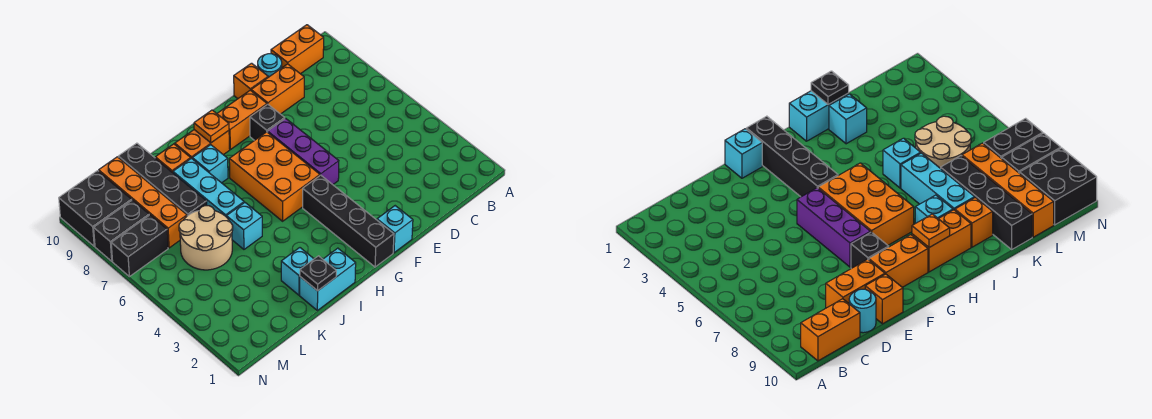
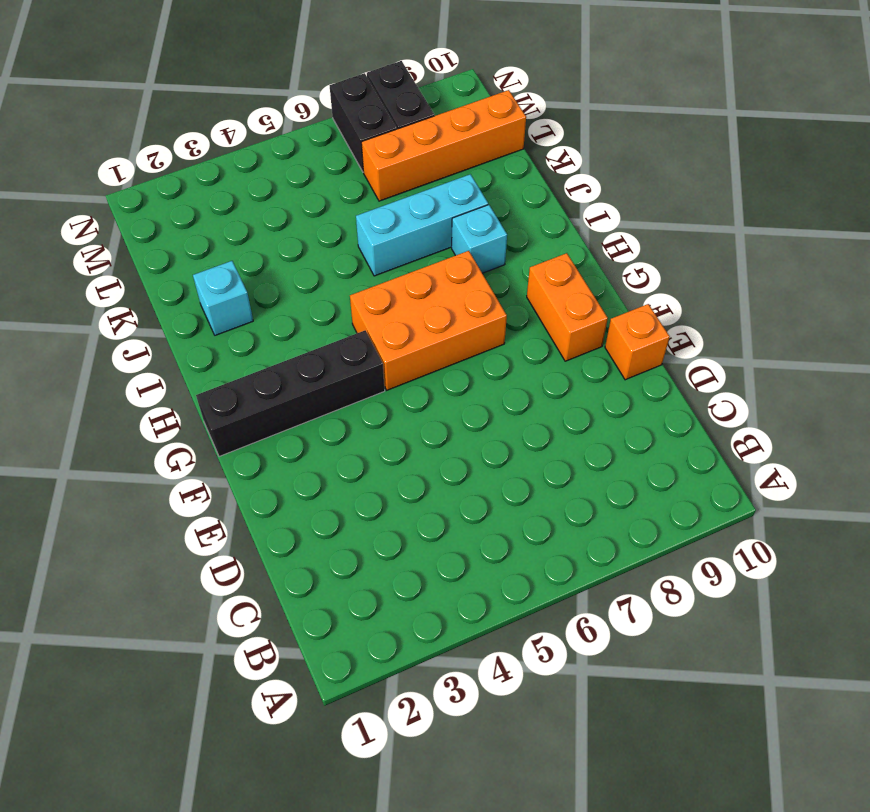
none -> orange brick B10:C10 level 1
none -> orange brick D9:E9 level 1
none -> cyan round brick D10 level 1

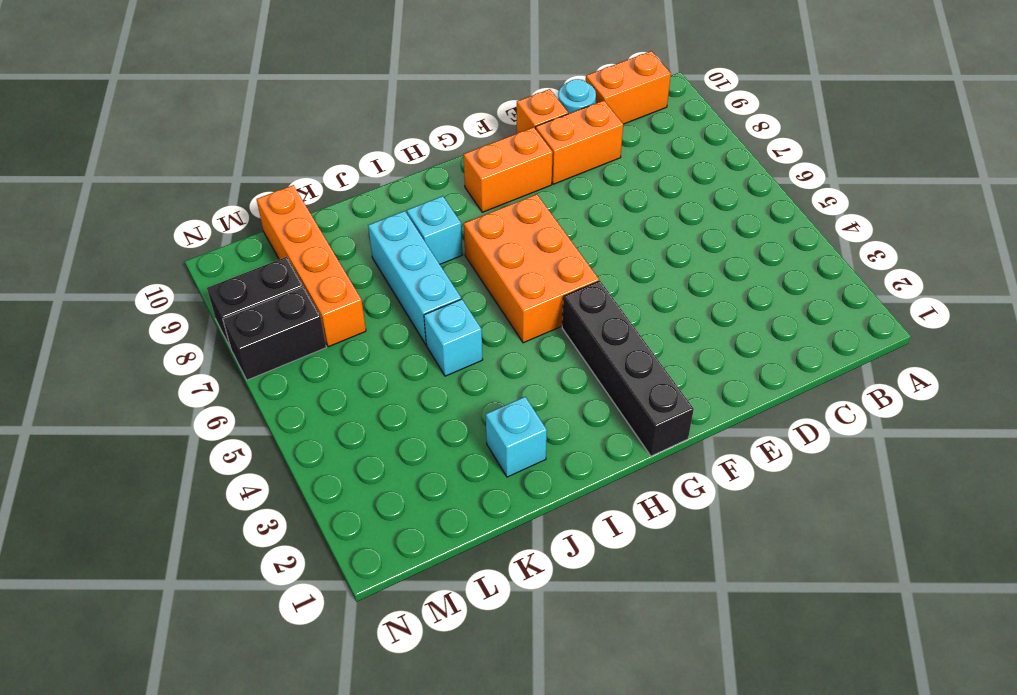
none -> cyan brick F1 level 1
none -> purple brick F5:F7 level 1
none -> black brick F8 level 1

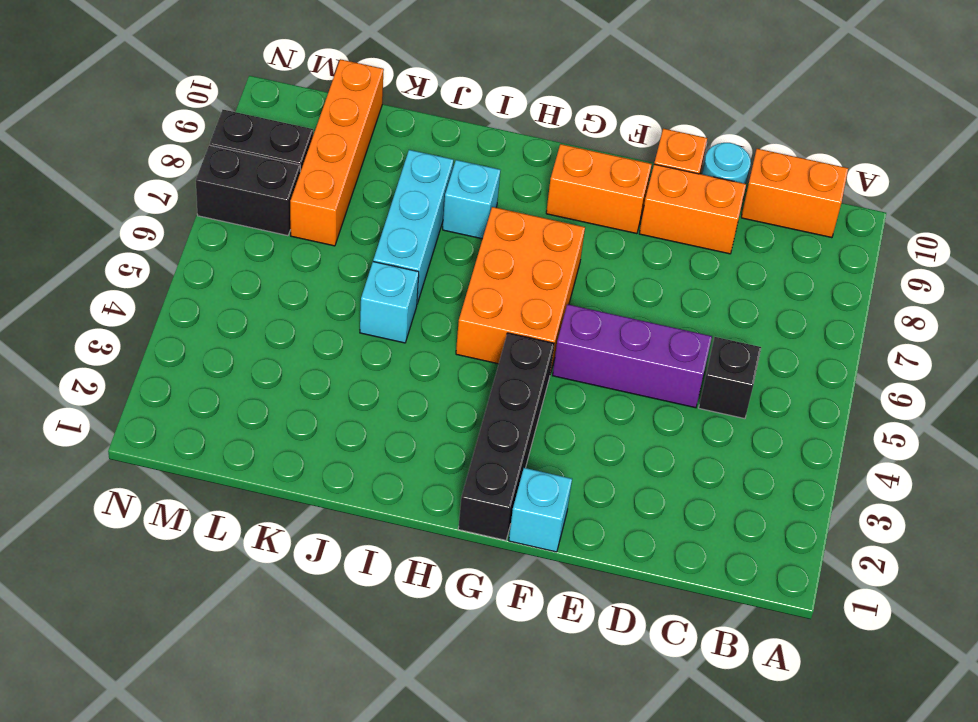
black brick C5 level 1 -> black brick F8 level 1
purple brick D5:F5 level 1 -> purple brick F5:F7 level 1
none -> orange brick H9:I9 level 1
none -> cyan brick I1:J1 level 1
none -> cyan brick J2 level 1

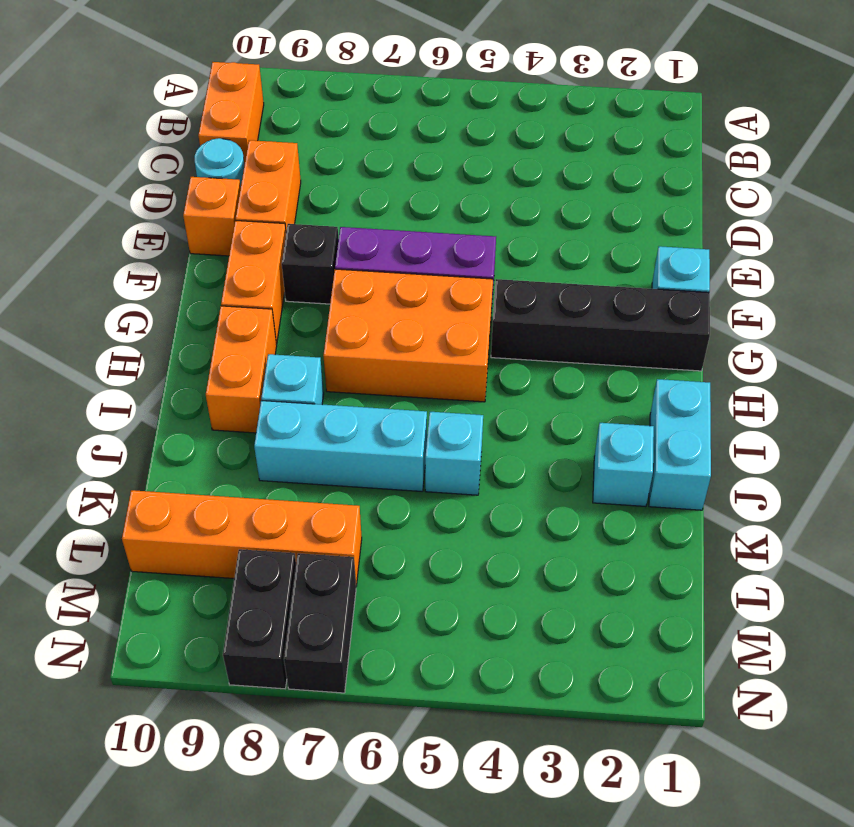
none -> orange brick J9 level 1
none -> tan round brick K5:L6 level 1
none -> black brick K7:K10 level 1

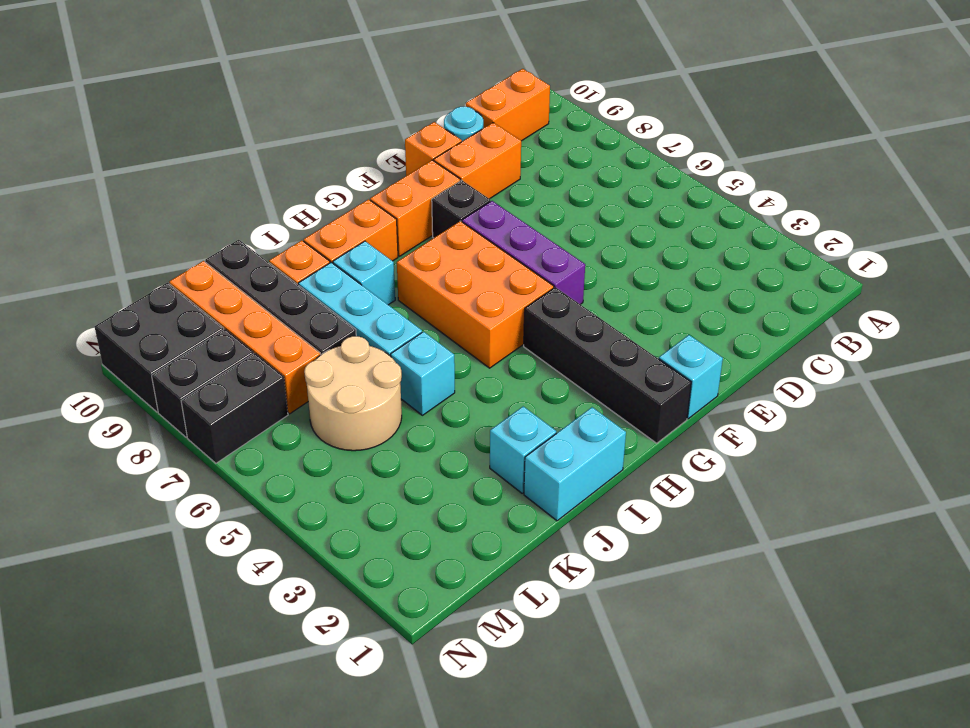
none -> orange plate H9 level 2
none -> black plate J1 level 2

